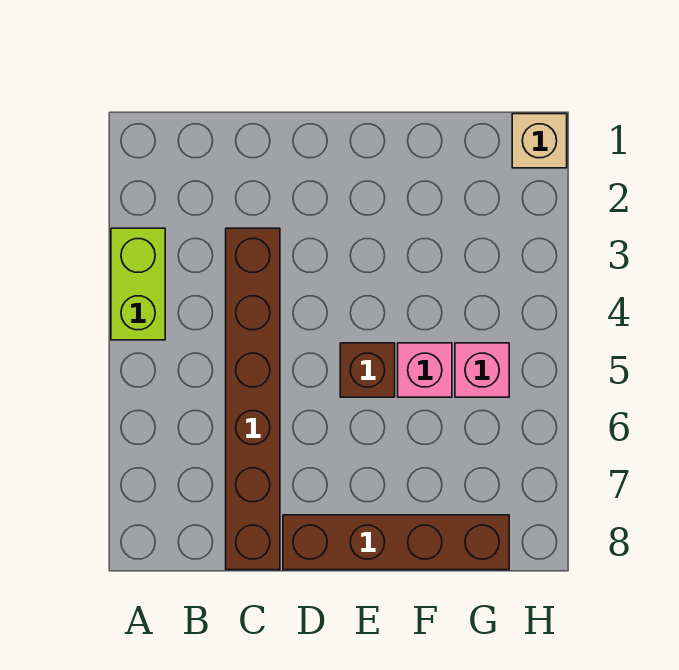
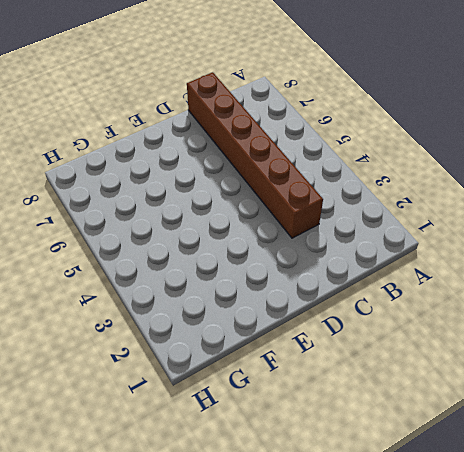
none -> lime brick A3:A4 level 1
none -> brown brick D8:G8 level 1

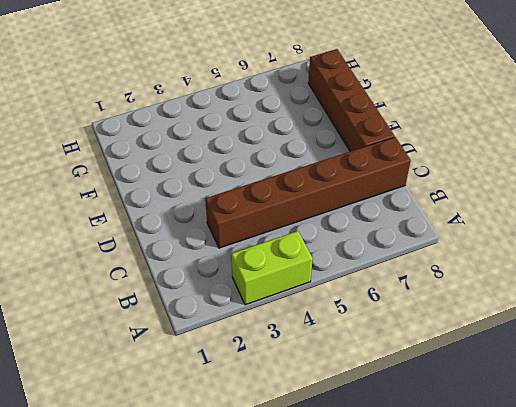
none -> brown brick E5 level 1
none -> pink brick F5 level 1

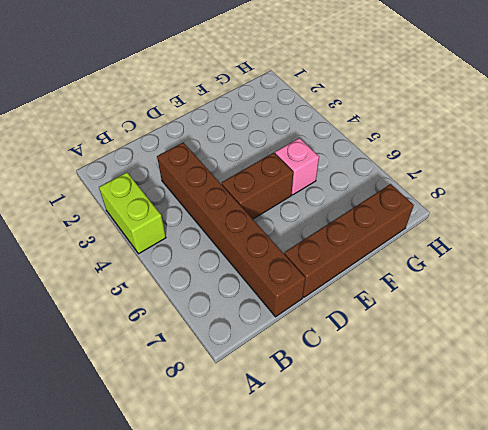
brown brick D5:E5 level 1 -> brown brick E5 level 1
none -> pink brick G5 level 1
none -> tan brick H1 level 1

